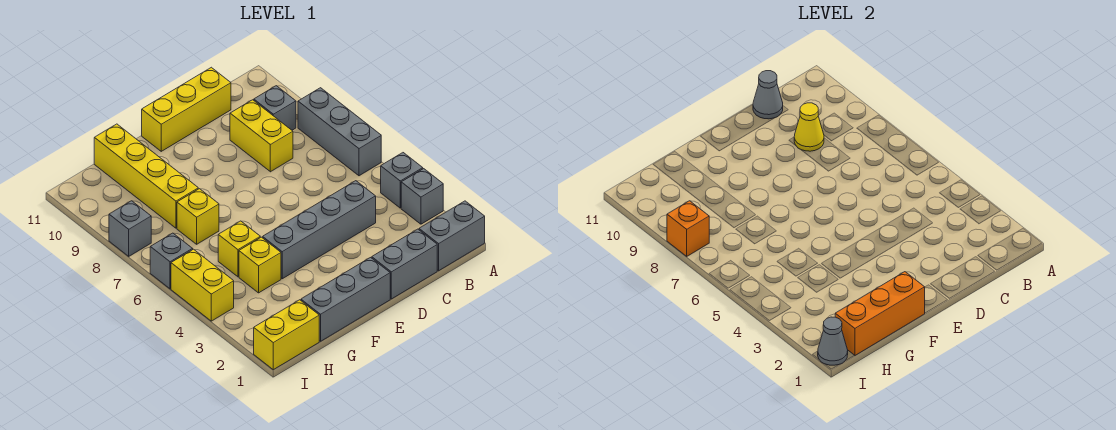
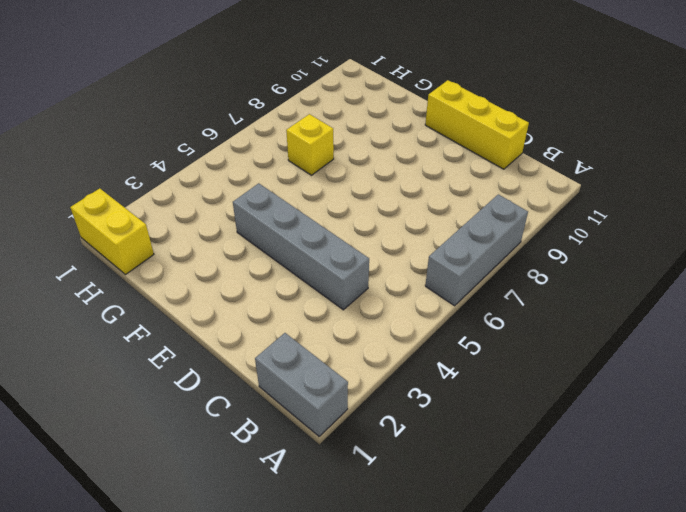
none -> grey brick A3 level 1
none -> grey brick A4 level 1
none -> grey brick B9 level 1

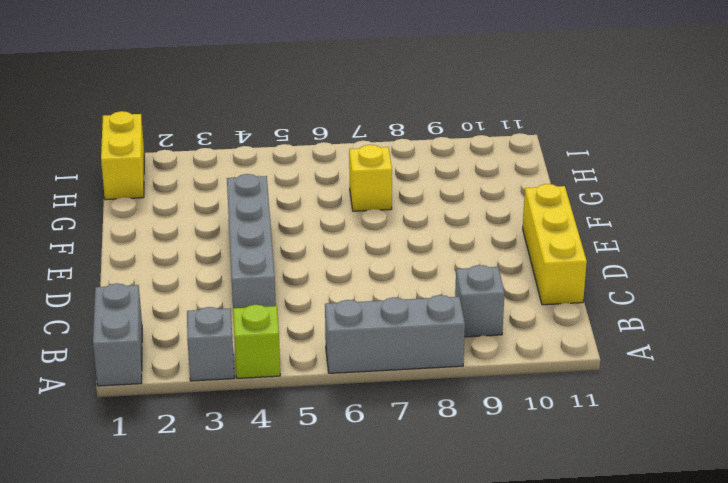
lime brick A4 level 1 -> grey brick A4 level 1
none -> grey brick C1:D1 level 1
none -> yellow brick C8:C9 level 1
none -> grey brick E1:G1 level 1

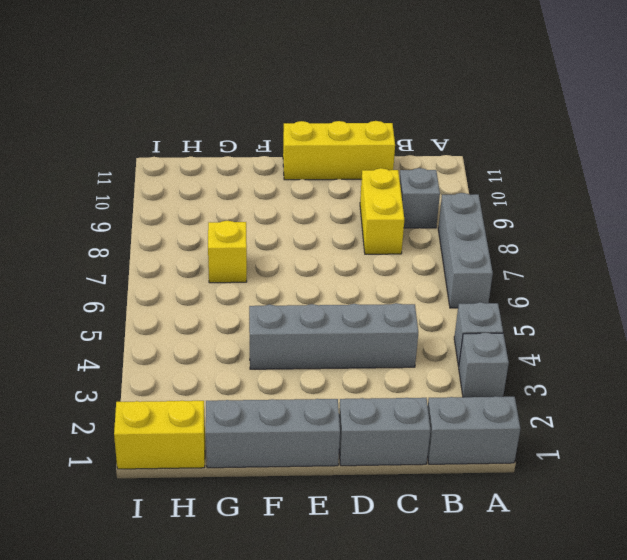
none -> yellow brick G4 level 1
none -> yellow brick G5 level 1
none -> yellow brick G8:G11 level 1

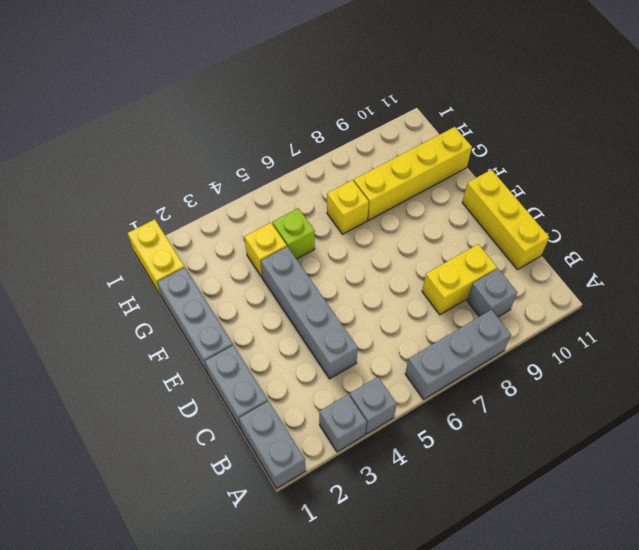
lime brick G5 level 1 -> yellow brick G5 level 1
none -> yellow brick I4:I5 level 1
none -> grey brick I6 level 1
none -> grey brick I8 level 1

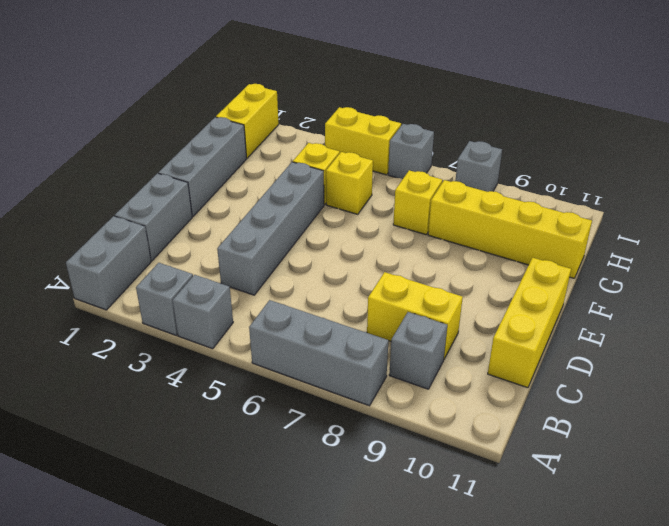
none -> yellow cone C9 level 2
none -> grey cone C11 level 2
none -> orange brick F1:H1 level 2

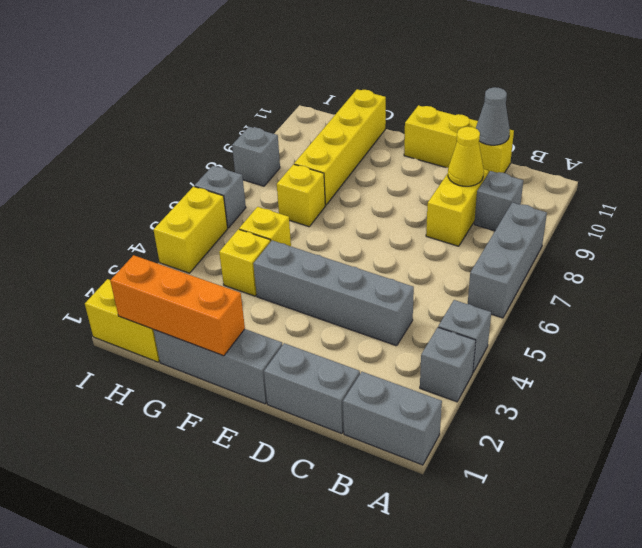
none -> grey cone I1 level 2
none -> orange brick I8 level 2

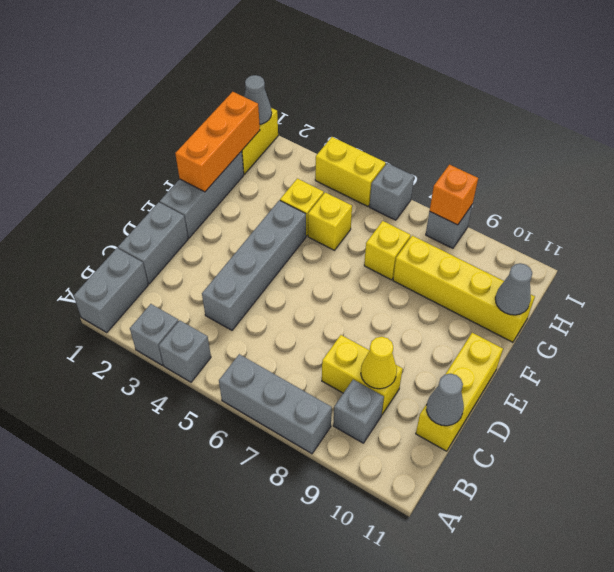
grey cone G11 level 2 -> none

